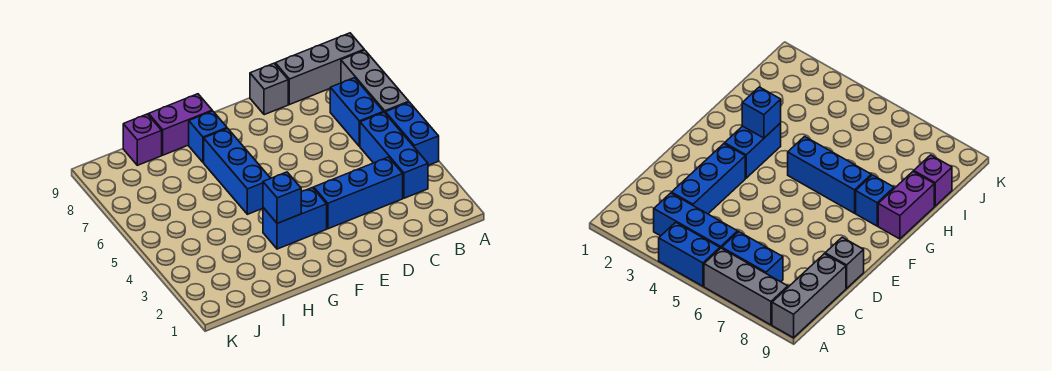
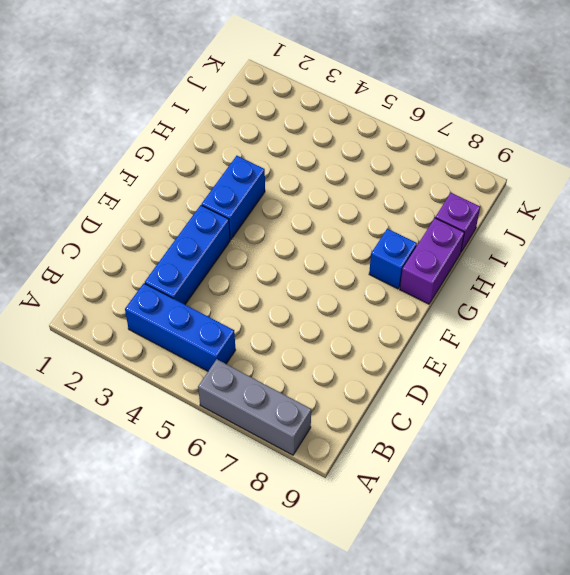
none -> blue brick A4:A5 level 1
none -> grey brick A9:C9 level 1
none -> blue brick B6:B7 level 1

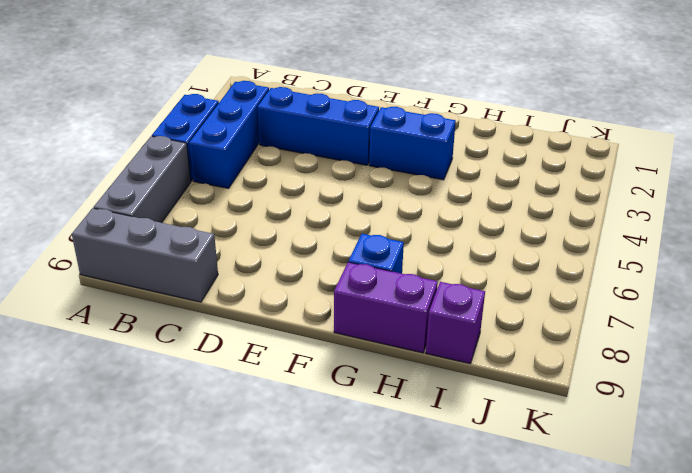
none -> blue brick B6:B7 level 1
none -> grey brick D9 level 1
none -> blue brick G5:G7 level 1

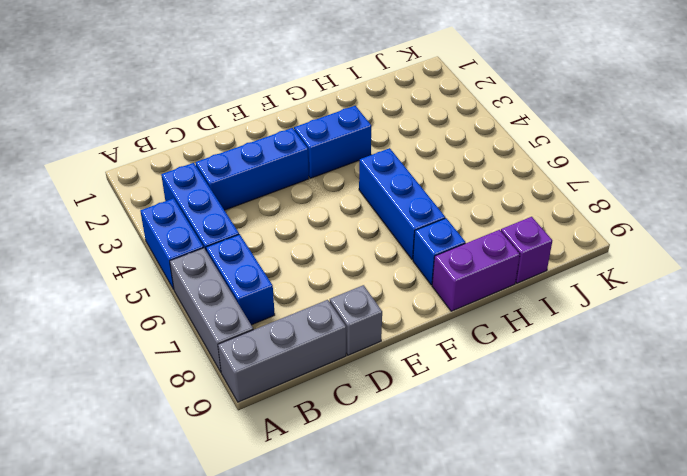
none -> blue brick G3 level 2

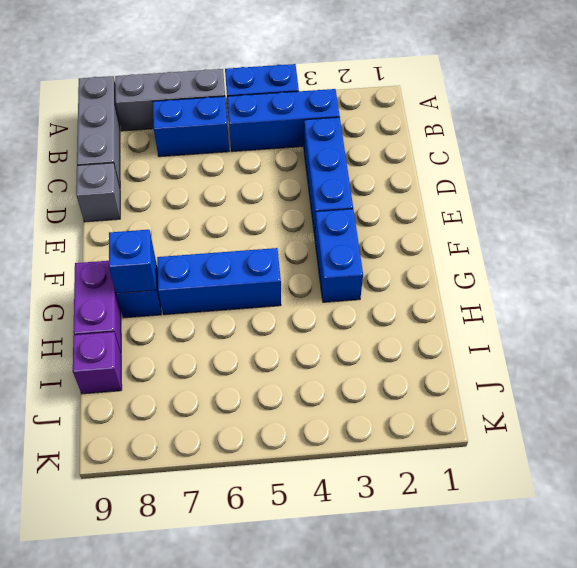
blue brick G8 level 2 -> blue brick G3 level 2

